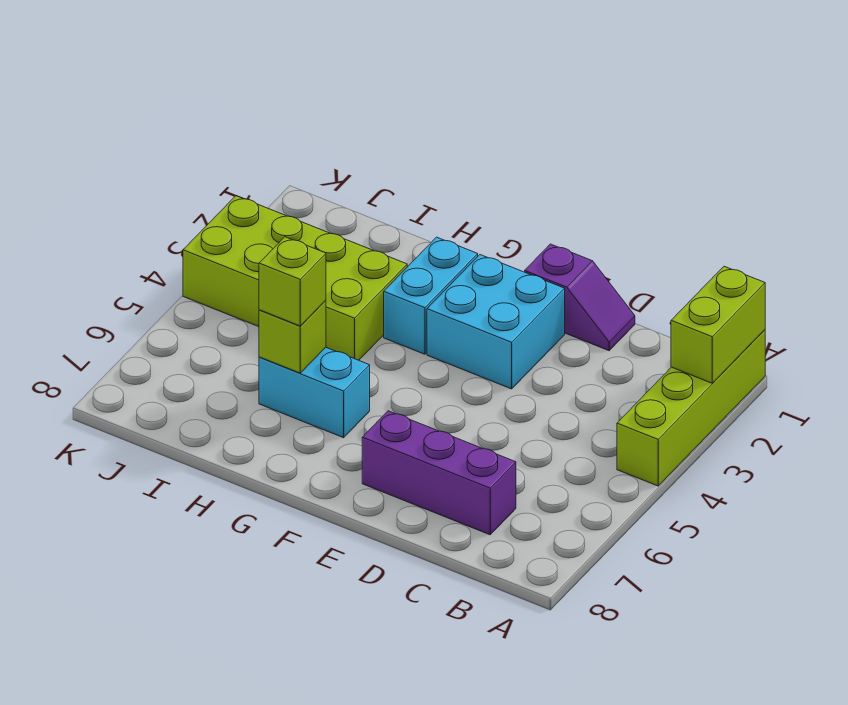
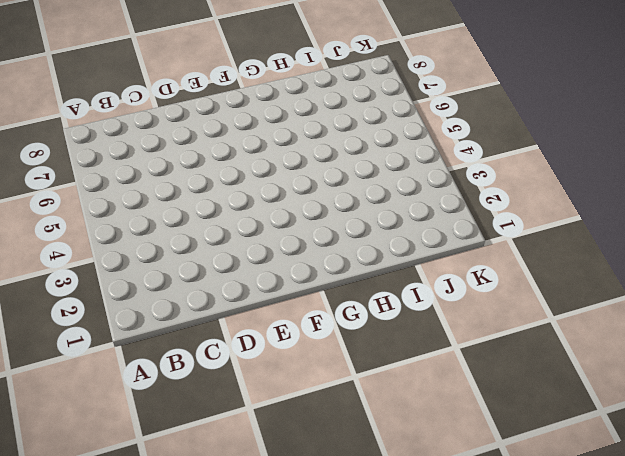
none -> lime brick A1:A4 level 1
none -> purple brick C7:E7 level 1

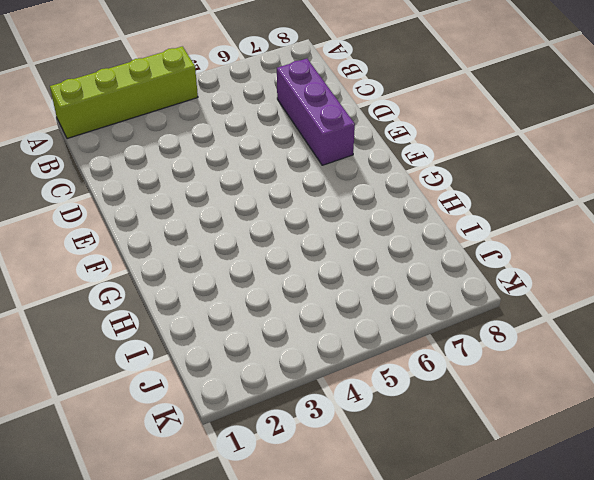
none -> purple slope D1:E1 level 1 top E
none -> cyan brick E2:F3 level 1

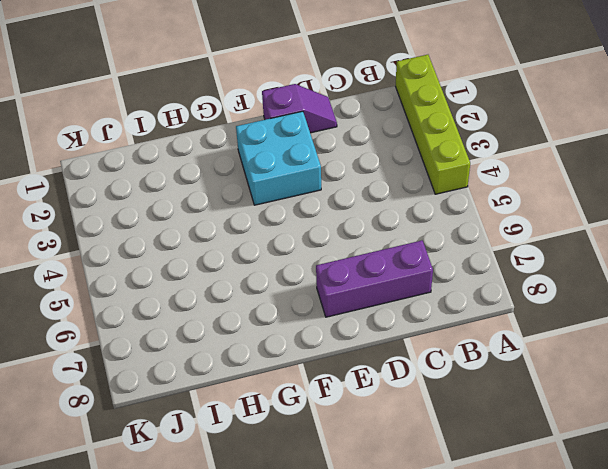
none -> cyan brick G2:G3 level 1
none -> cyan brick G6:H6 level 1

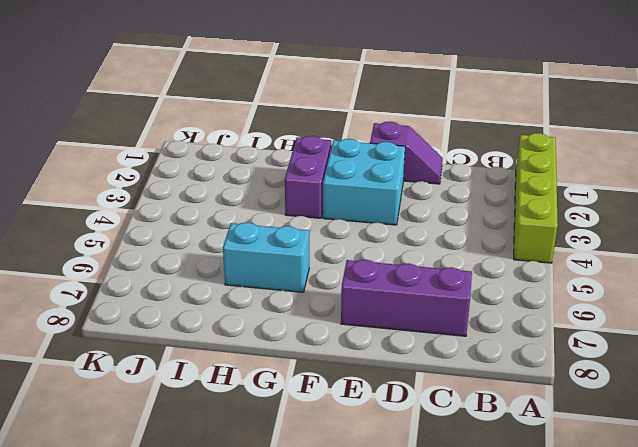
purple brick G2:G3 level 1 -> cyan brick G2:G3 level 1
none -> lime brick H3:K4 level 1
none -> lime brick A1:A2 level 2

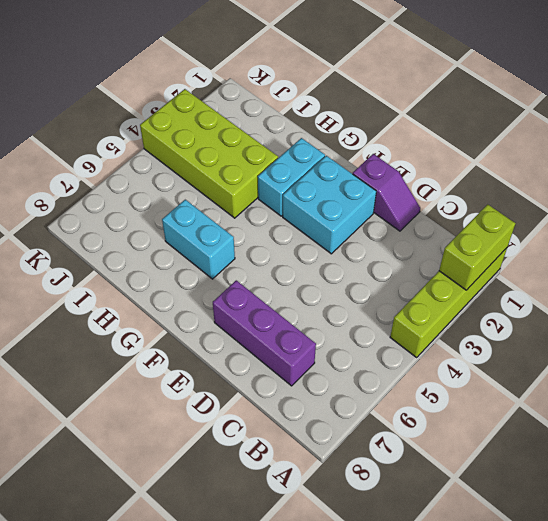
none -> lime brick H6 level 2
none -> lime brick H6 level 3

